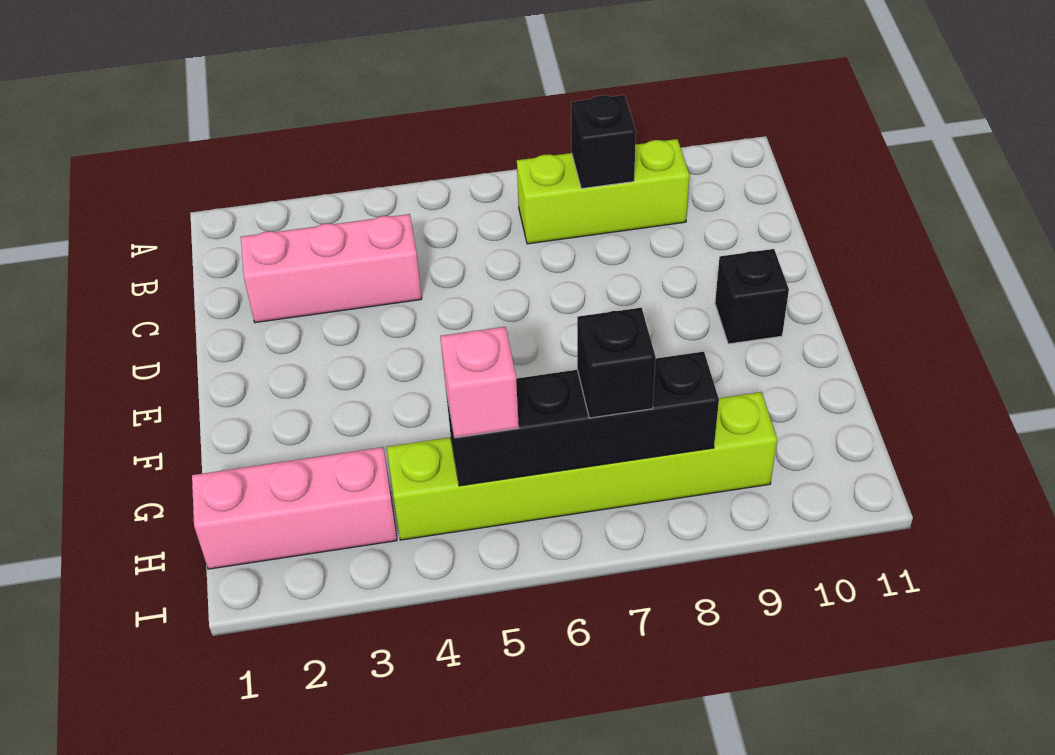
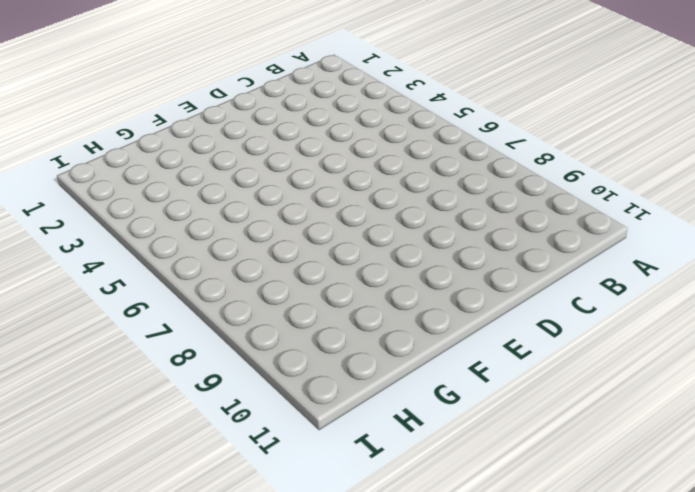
none -> lime brick B7:B9 level 1
none -> pink brick C2:C4 level 1

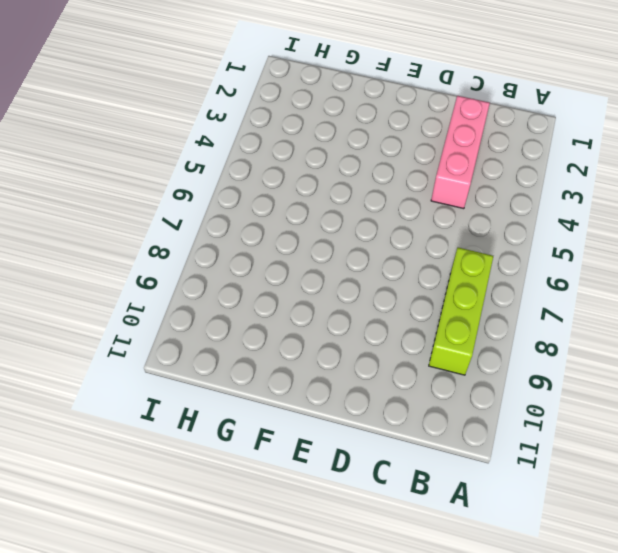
none -> black brick E10 level 1
none -> pink brick H1:H3 level 1

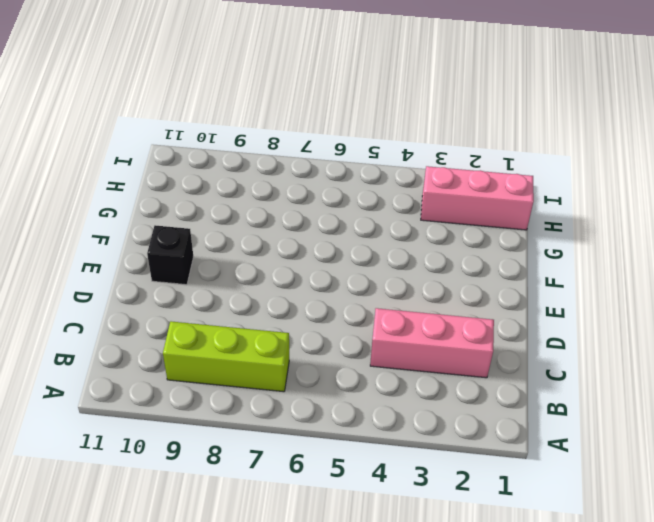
none -> lime brick H4:H9 level 1
none -> black brick B8 level 2

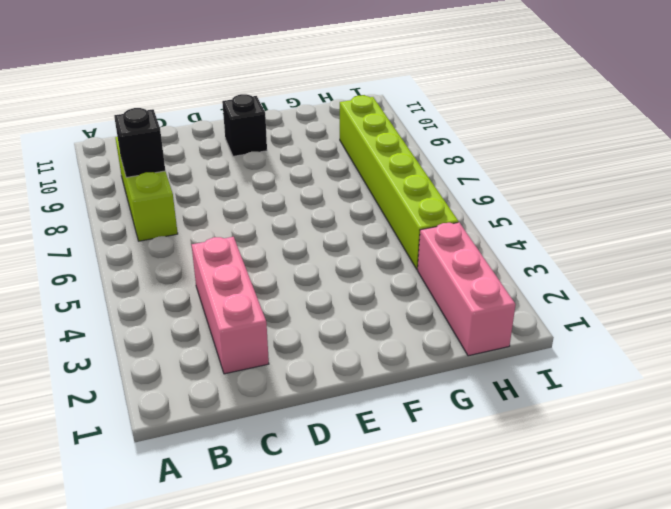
none -> black brick H5:H8 level 2
none -> pink brick H5 level 3

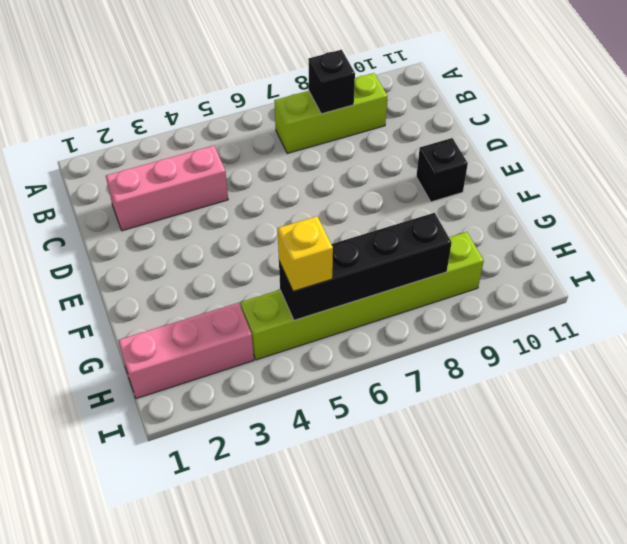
yellow brick H5 level 3 -> pink brick H5 level 3
none -> black brick H7 level 3

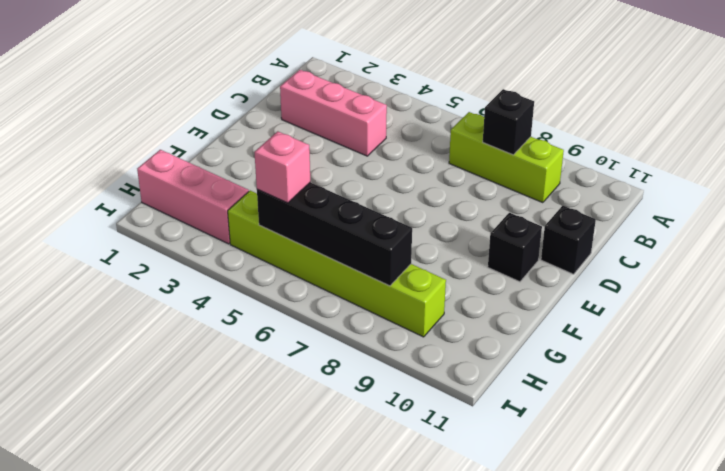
black brick D11 level 1 -> black brick H7 level 3

